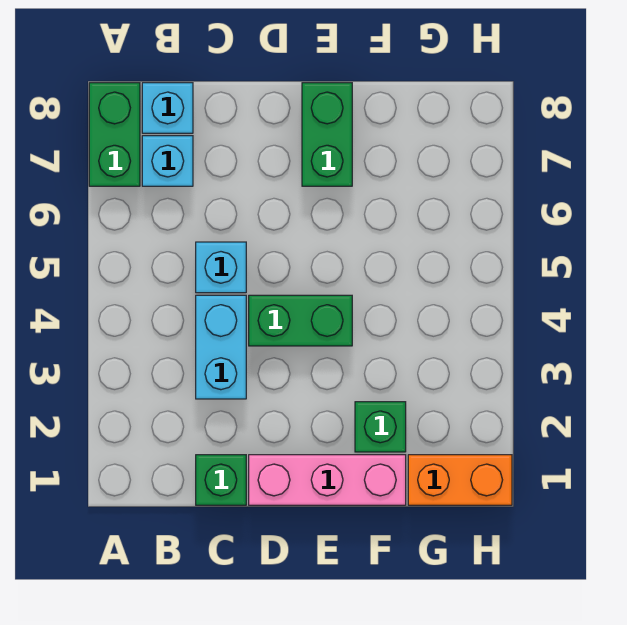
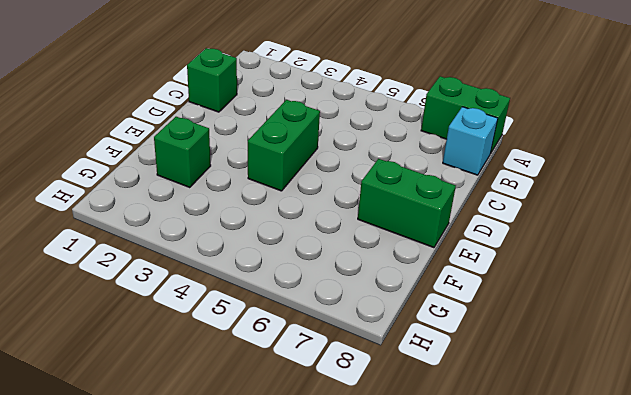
none -> cyan brick B7 level 1
none -> cyan brick C3:C4 level 1

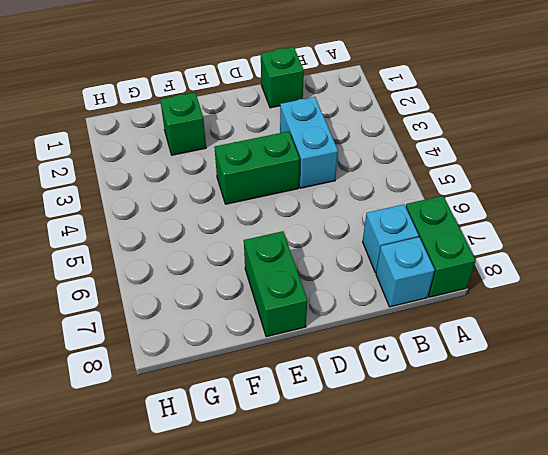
none -> cyan brick C5 level 1
none -> pink brick D1:F1 level 1

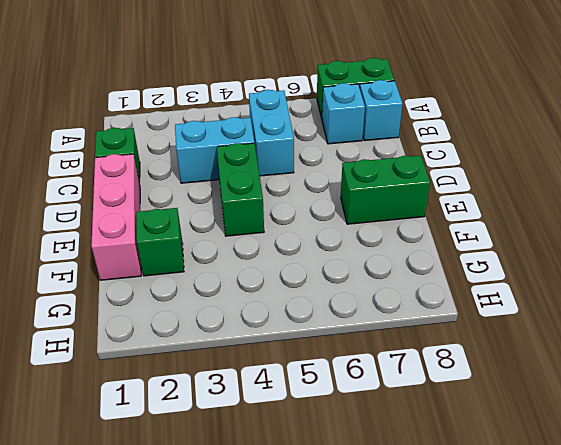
cyan brick B5:C5 level 1 -> cyan brick C5 level 1
none -> orange brick G1:H1 level 1

